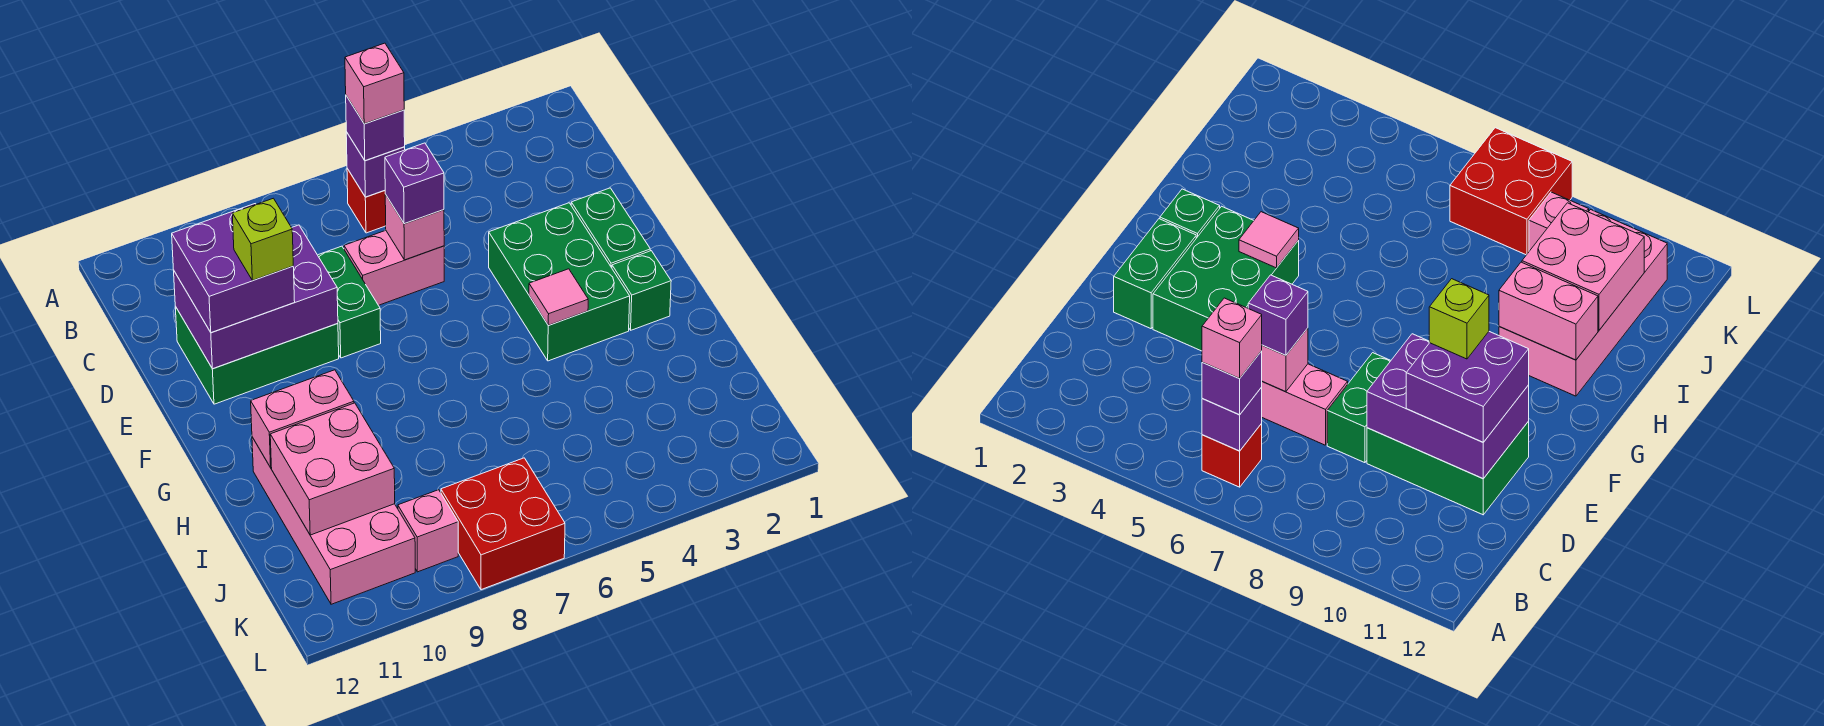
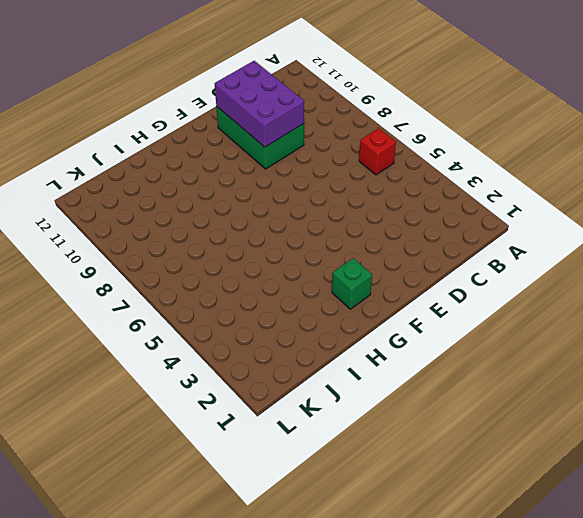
none -> pink brick D6:D7 level 1
none -> green brick D8:E8 level 1
none -> green brick E2:F2 level 1

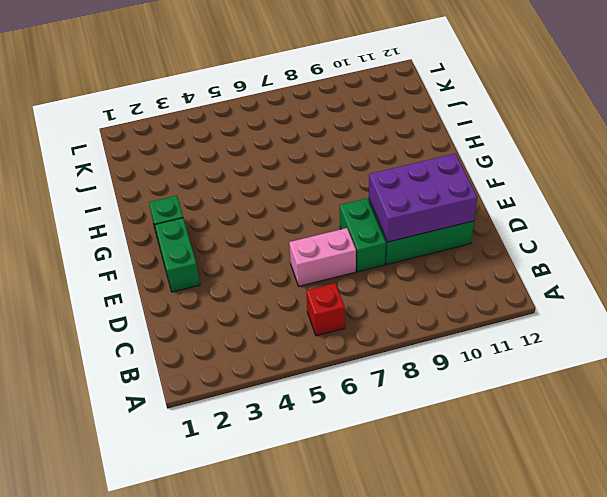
none -> green brick E3:G4 level 1
none -> pink brick H10:K11 level 1
none -> red brick K7:L8 level 1

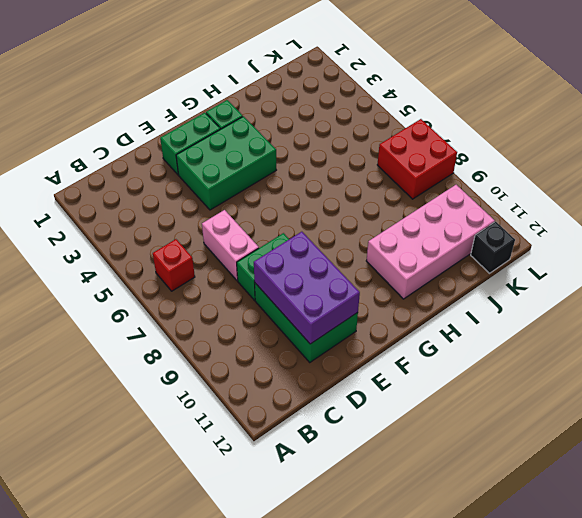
black brick K12 level 1 -> none
none -> pink brick K9 level 1
none -> purple brick B6 level 2
none -> pink brick D6 level 2

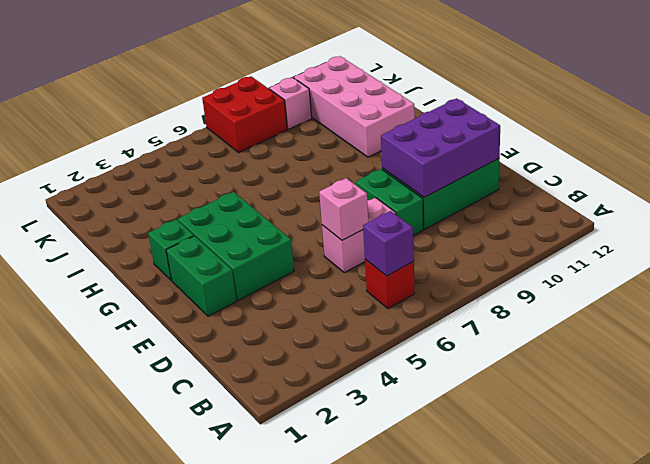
none -> pink tile G4 level 2
none -> pink brick H10:H11 level 2
none -> pink brick I10:J11 level 2

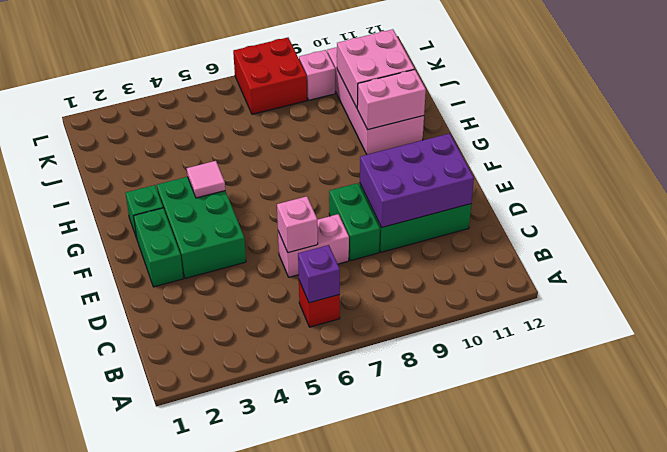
none -> purple brick B6 level 3
none -> purple brick D6 level 3
none -> purple brick D10:E11 level 3

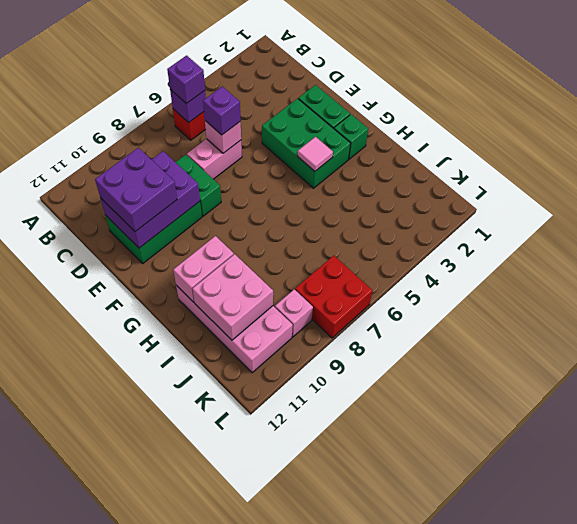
none -> pink brick B6 level 4
none -> lime brick E10 level 4

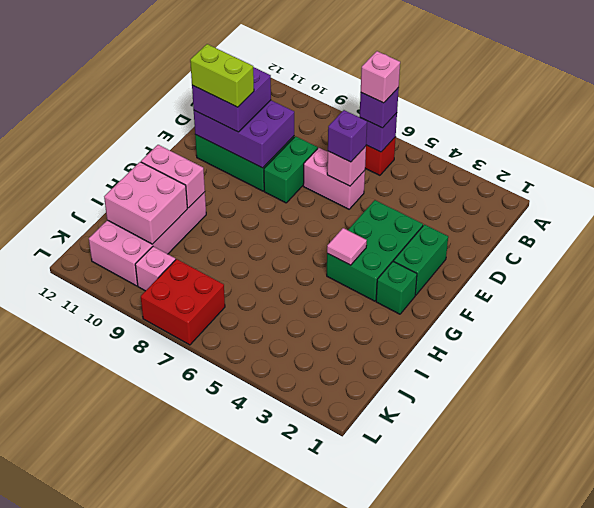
lime brick E10:E11 level 4 -> lime brick E10 level 4

